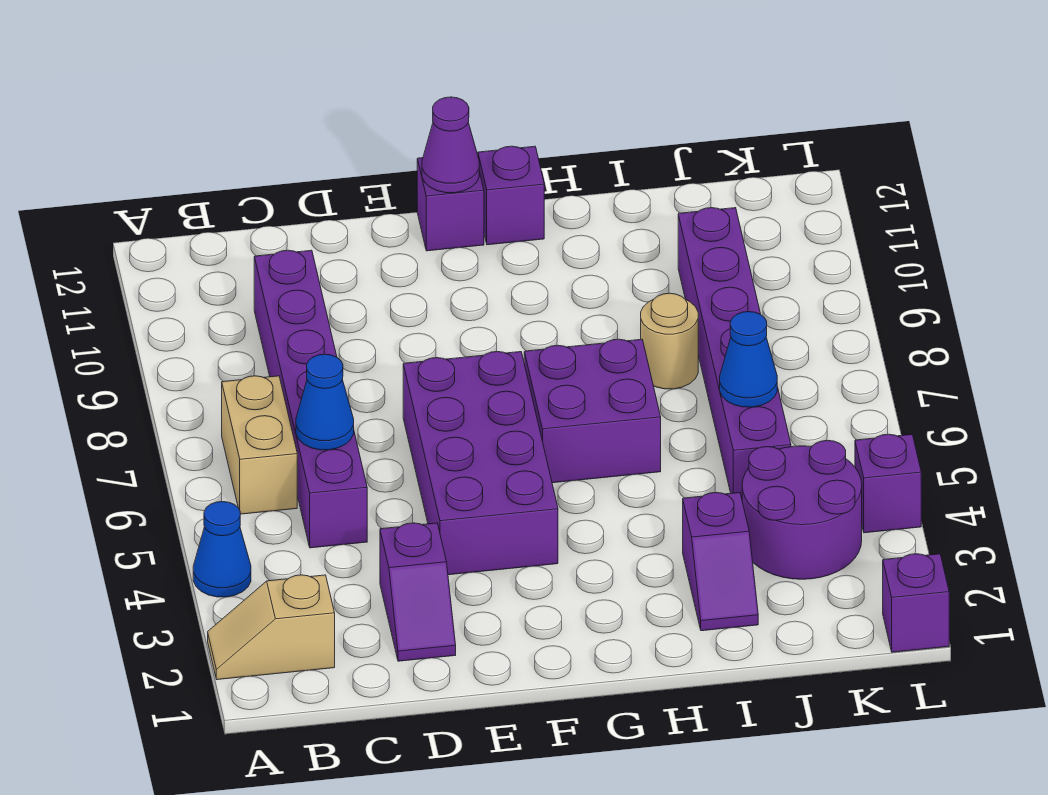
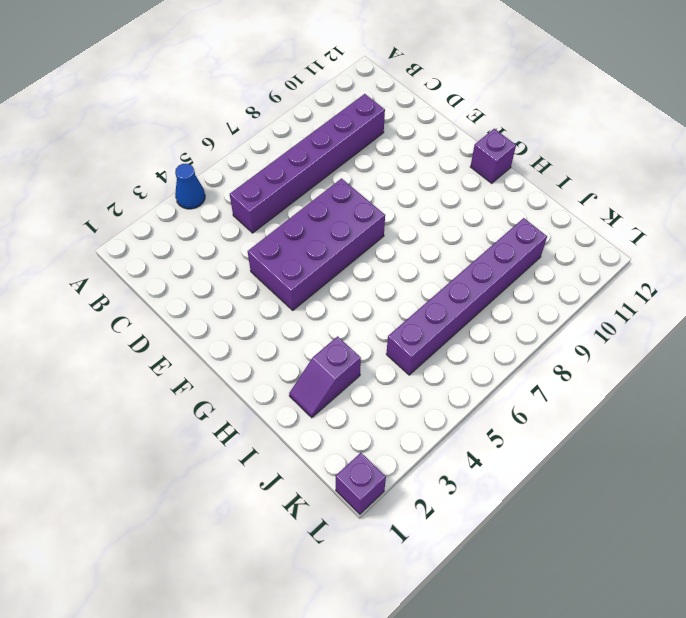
none -> tan slope A2:B2 level 1 top B
none -> tan brick B6:B7 level 1
none -> purple slope D2:D3 level 1 top 3

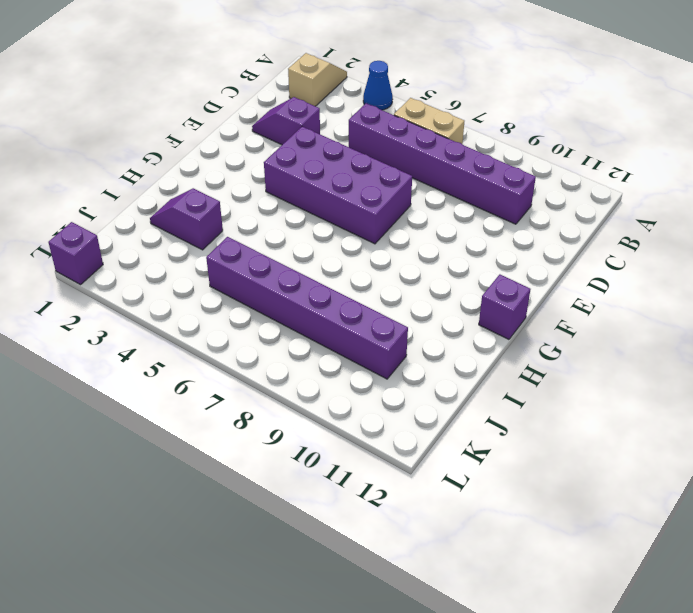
none -> purple brick F12 level 1
none -> purple brick G6:H7 level 1
none -> tan round brick I8 level 1

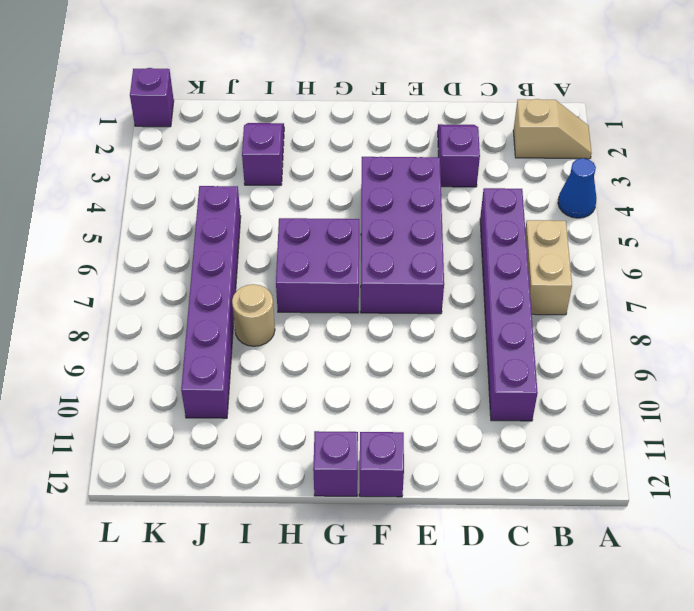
none -> purple round brick J3:K4 level 1
none -> purple brick L4 level 1
none -> blue cone C6 level 2

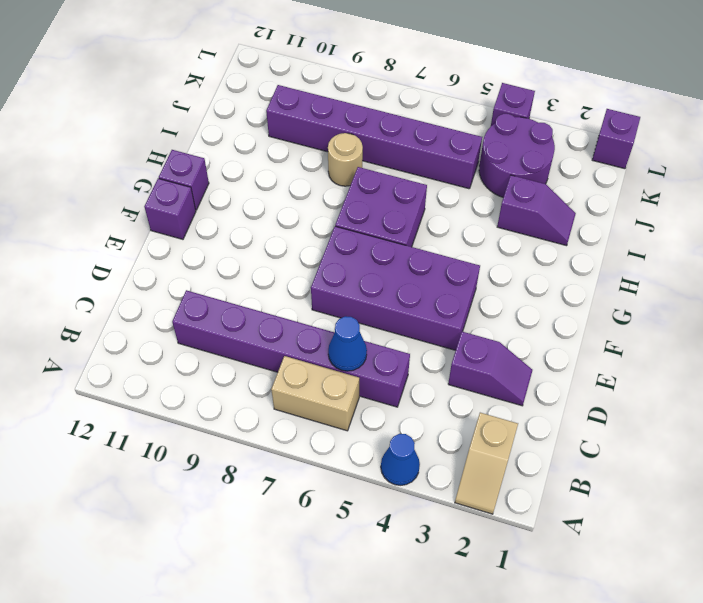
none -> purple cone F12 level 2
none -> blue cone J6 level 2

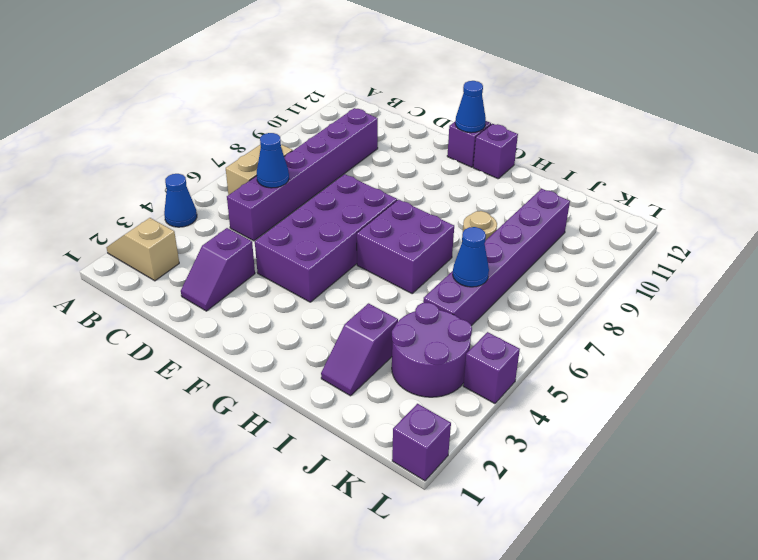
blue cone F12 level 2 -> purple cone F12 level 2

